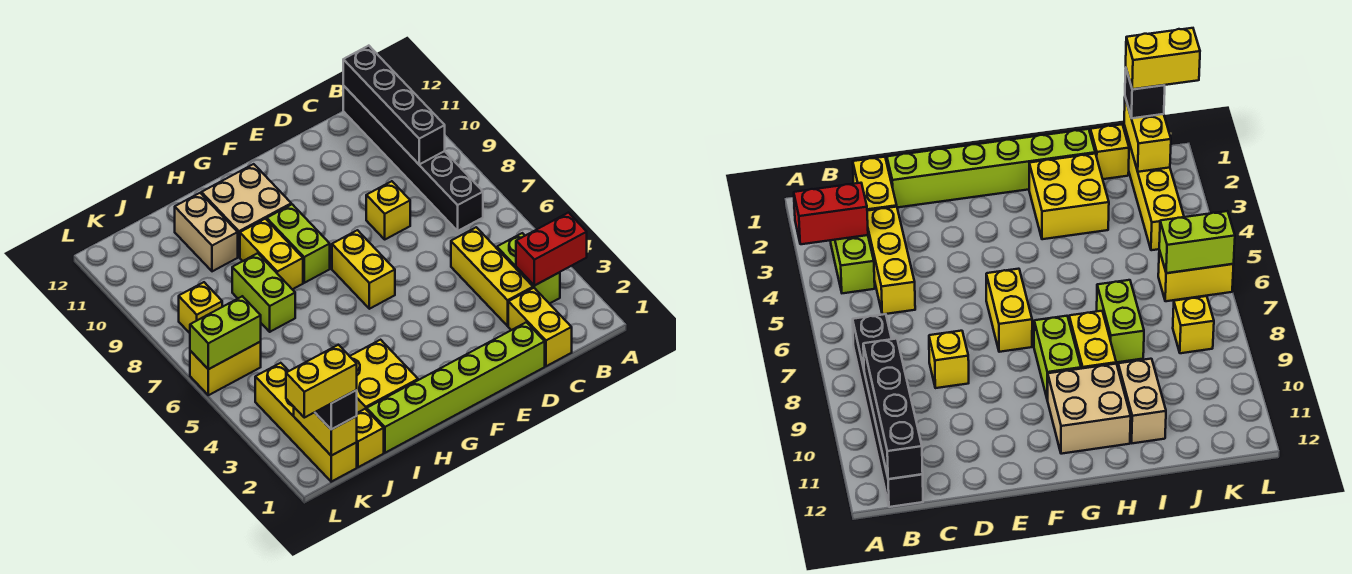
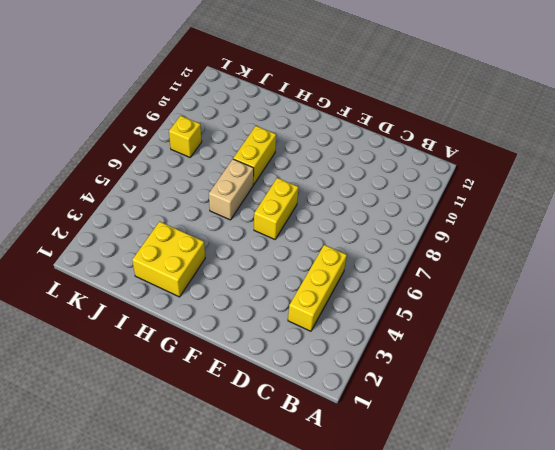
tan brick H6:H7 level 1 -> tan brick I10:I11 level 1
none -> lime brick B3:B4 level 1
none -> black brick B7:B12 level 1
none -> yellow brick C1:C2 level 1

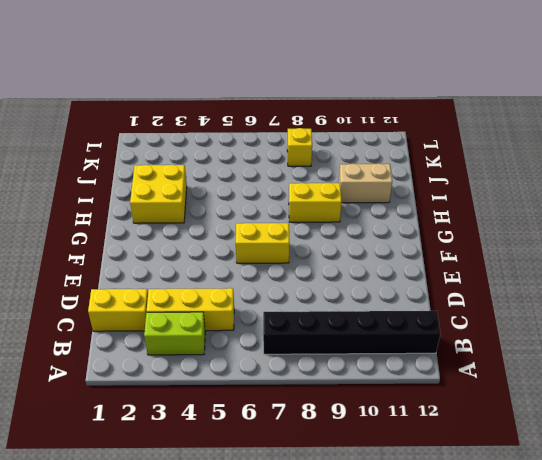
none -> lime brick D1:I1 level 1
none -> yellow brick D8 level 1
none -> lime brick G8:G9 level 1

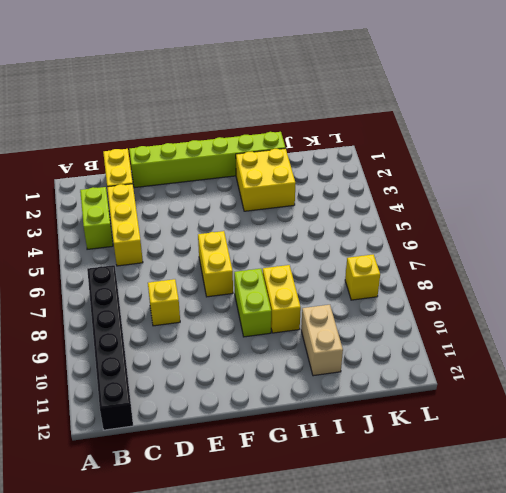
none -> tan brick G10:H11 level 1
none -> lime brick I7:I8 level 1
none -> yellow brick J1 level 1

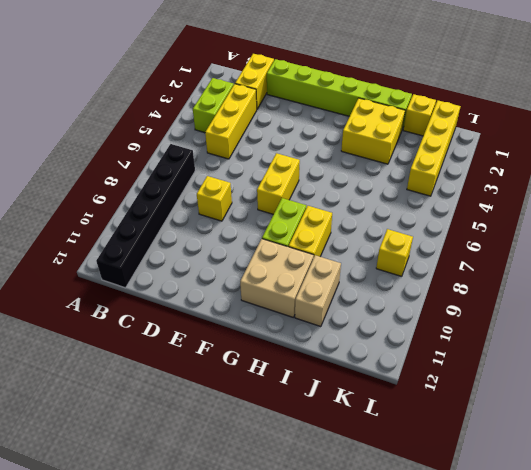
none -> lime brick I7:I8 level 1
none -> yellow brick K6:L6 level 1
none -> red brick A3:B3 level 2

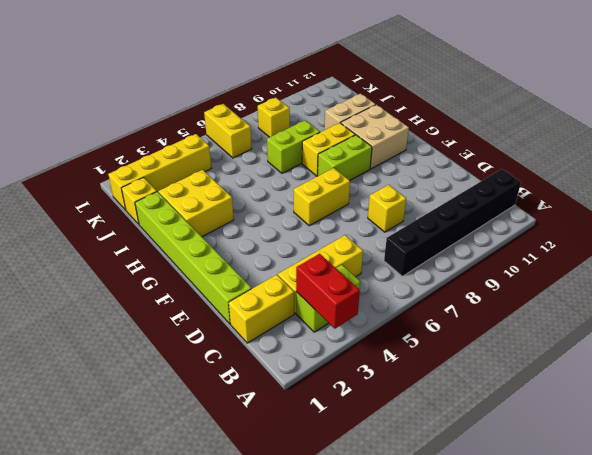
none -> black brick B9:B12 level 2
none -> yellow brick K1:K2 level 2
none -> lime brick K6:L6 level 2

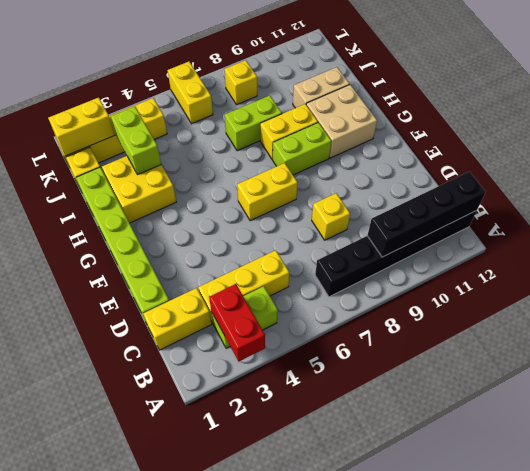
lime brick I3:J3 level 2 -> lime brick K6:L6 level 2
none -> black brick K1 level 3
none -> yellow brick K1:L1 level 4

